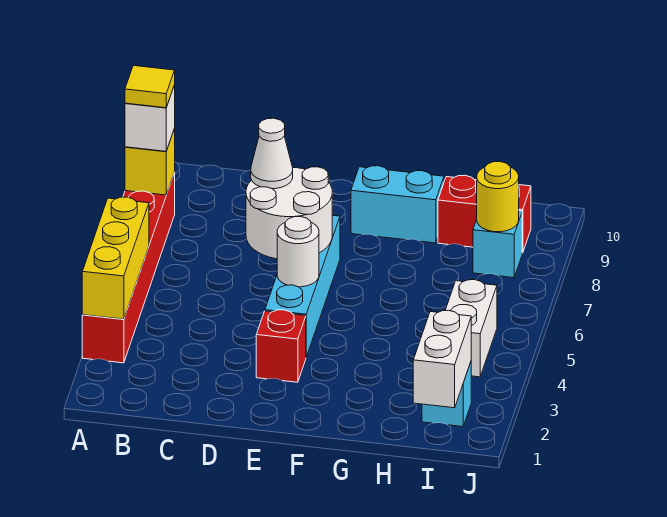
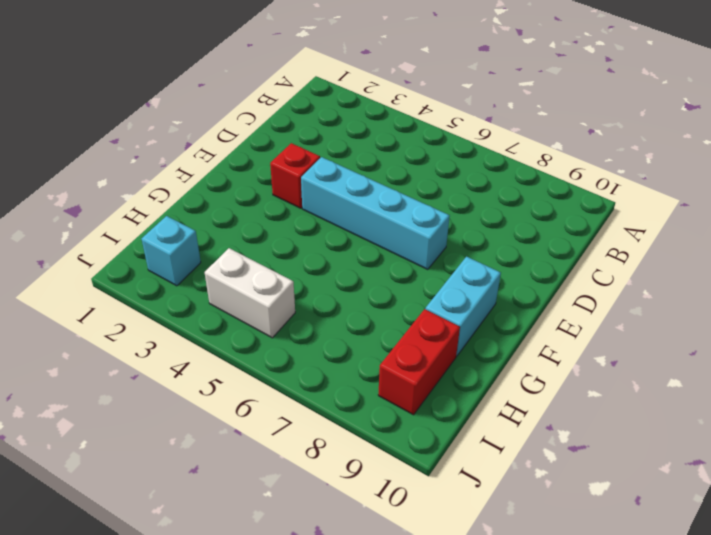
none -> red brick A3:A8 level 1
none -> cyan brick I8 level 1
none -> yellow brick A3:A5 level 2

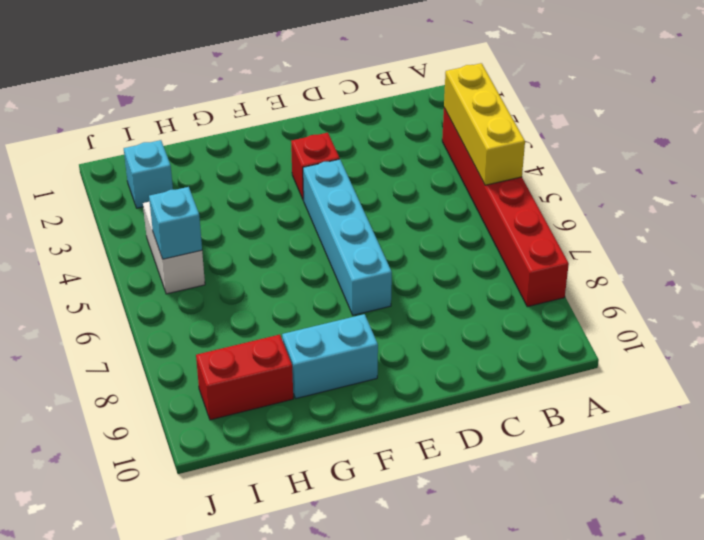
cyan brick I5 level 2 -> cyan brick I8 level 1
none -> yellow brick A8 level 2
none -> white round brick D6:E7 level 2
none -> white round brick E5 level 2

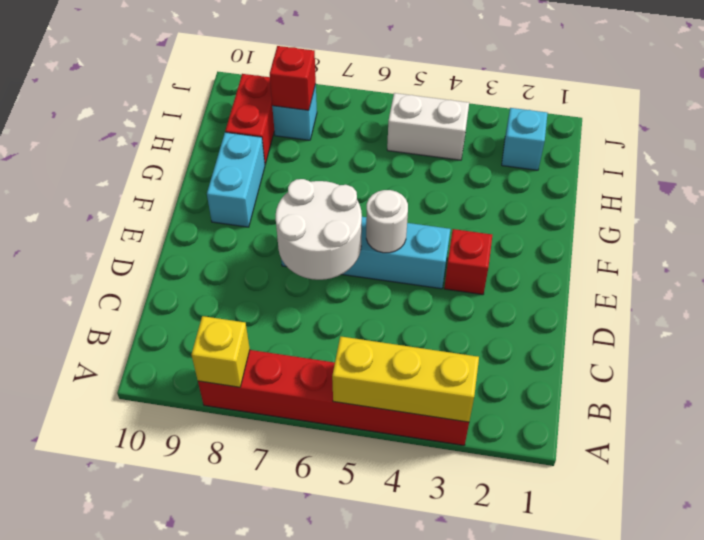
red brick I8 level 2 -> yellow round brick I8 level 2
none -> white brick I1:I2 level 2
none -> white brick A8 level 3
none -> white cone D7 level 3

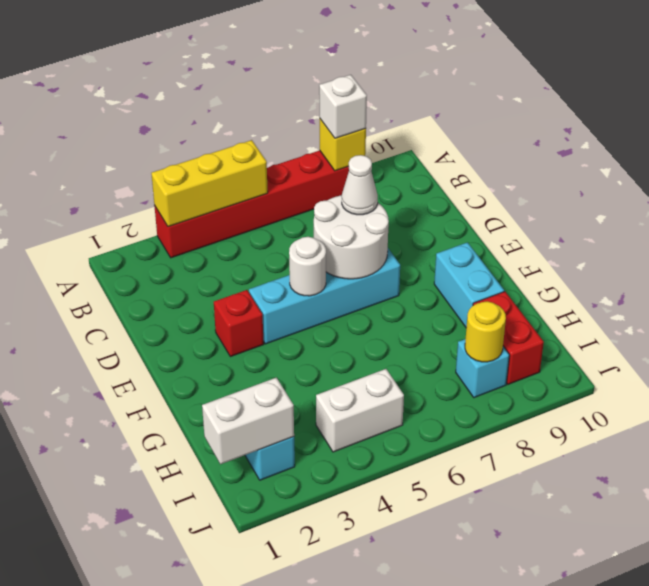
none -> yellow tile A8 level 4

